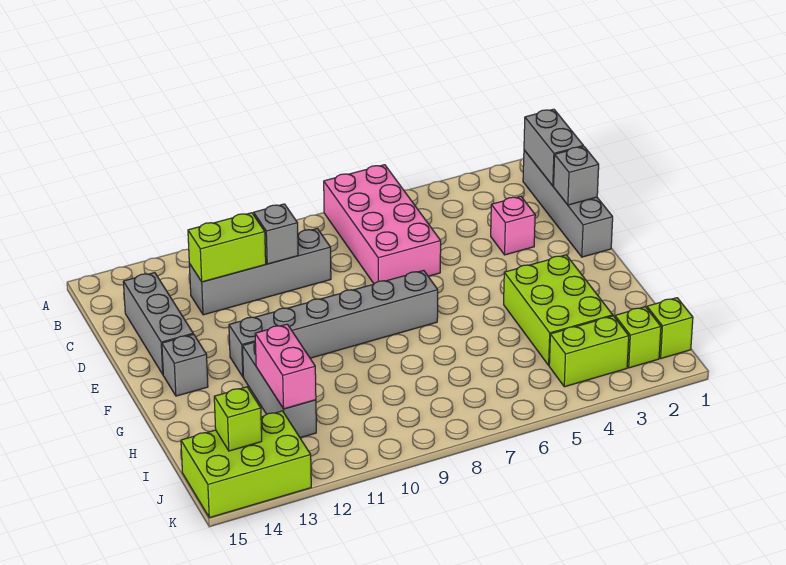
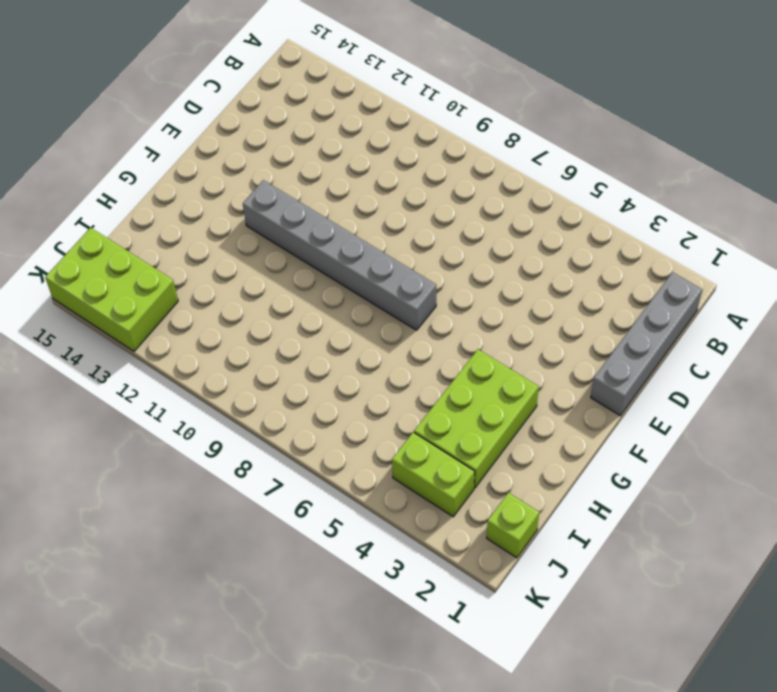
none -> pink brick A6:D7 level 1
none -> grey brick C9:C12 level 1
none -> grey brick C14:E14 level 1

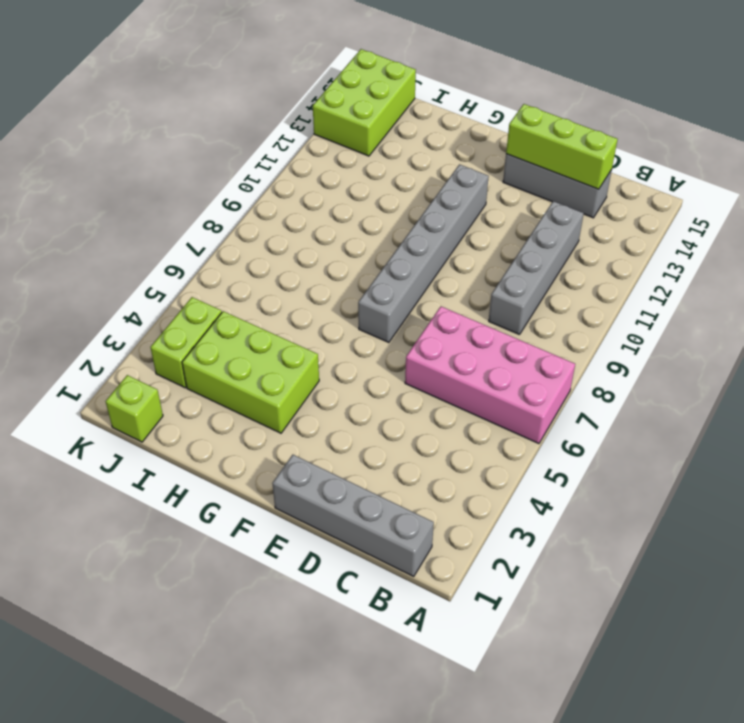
lime brick C14:E14 level 2 -> none
none -> pink brick D3 level 1
none -> grey brick F14 level 1
none -> grey brick G12:I12 level 1

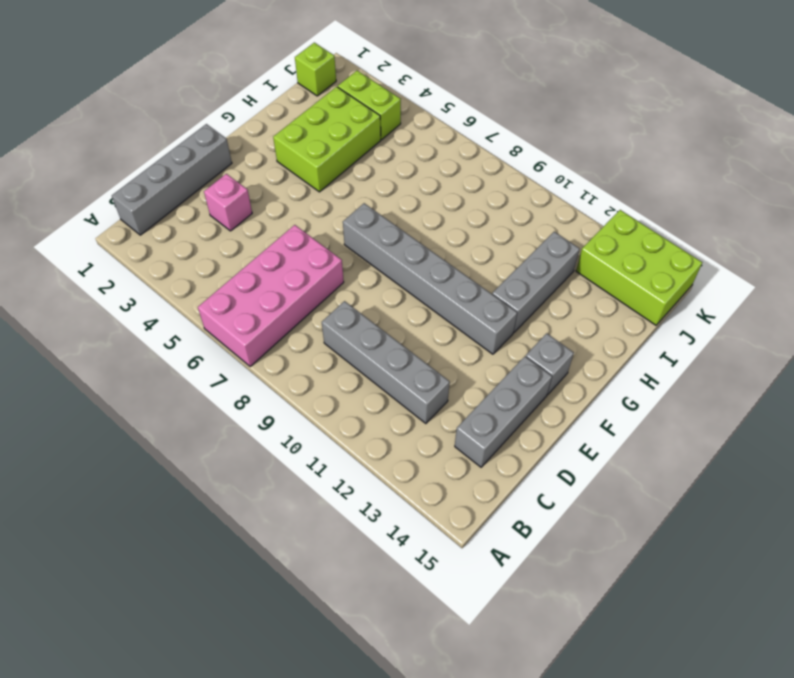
none -> lime brick J2 level 1
none -> grey brick B1:C1 level 2
none -> grey brick C10 level 2

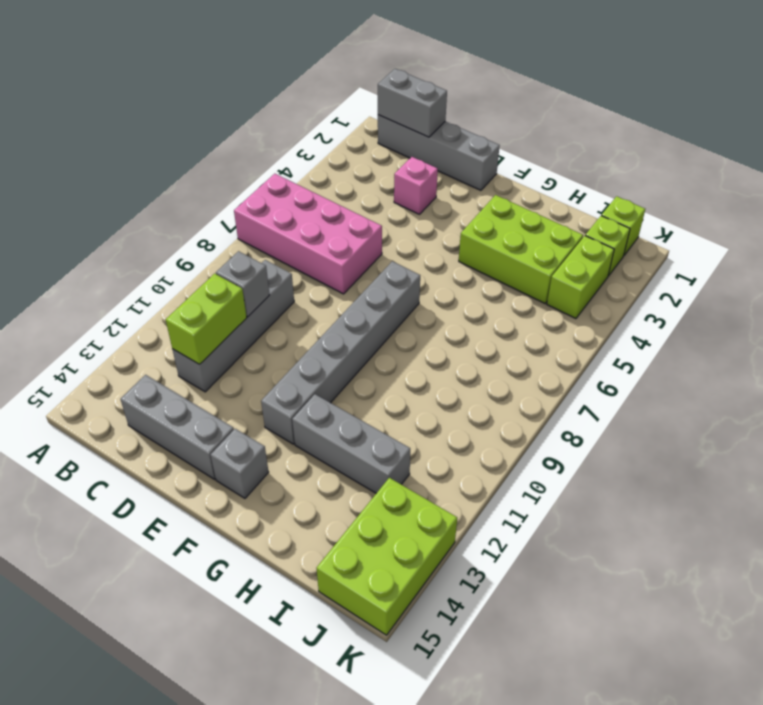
none -> grey brick D1 level 2
none -> pink brick H12:I12 level 2
none -> lime brick J14 level 2

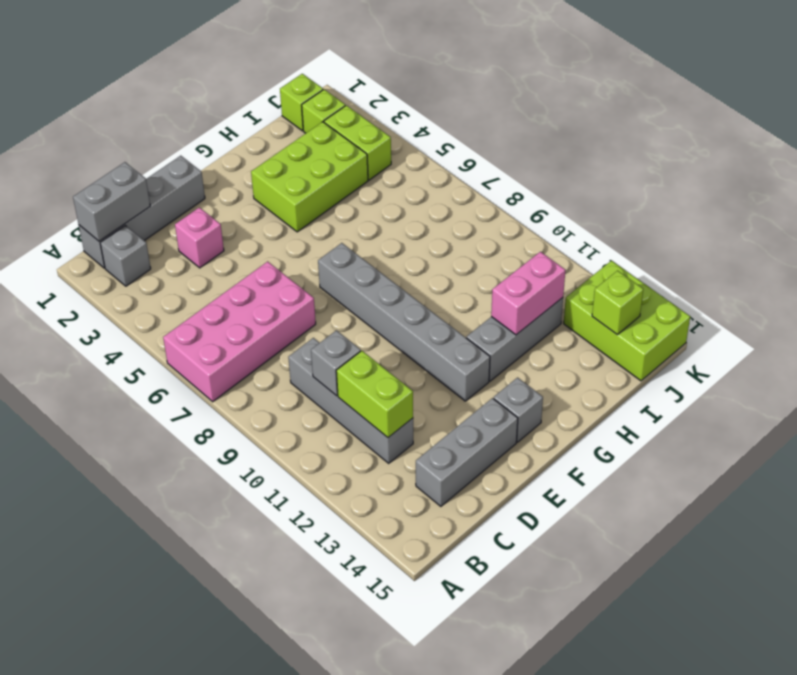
grey brick B2 level 1 -> grey brick D1 level 2

